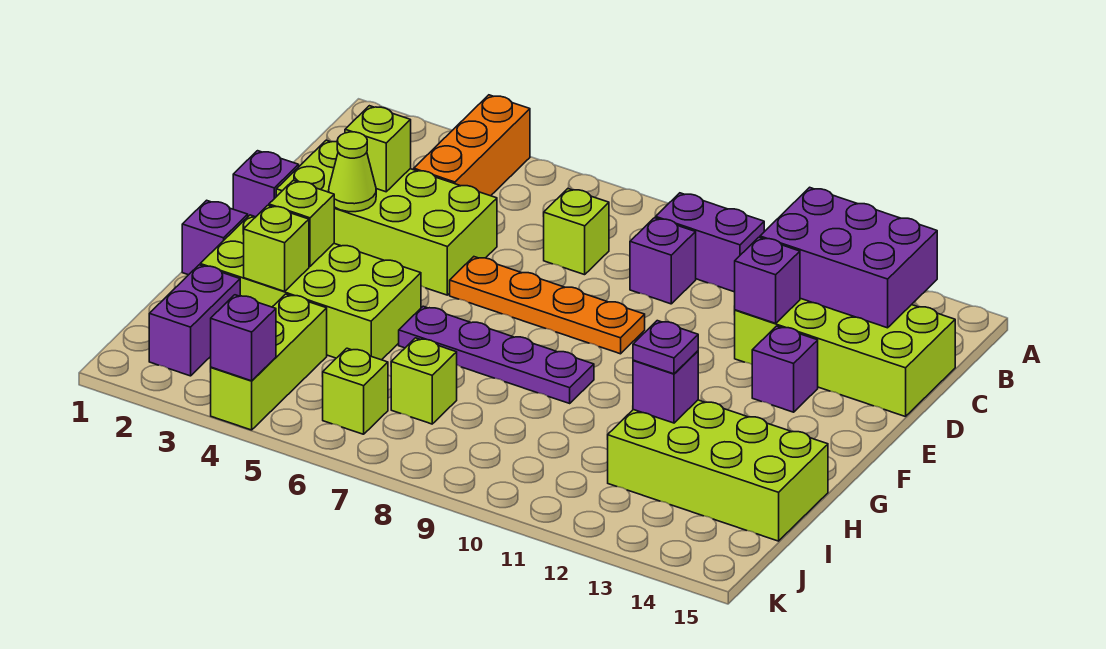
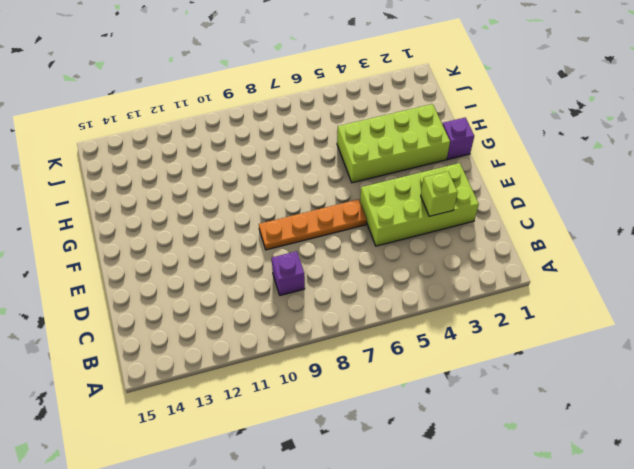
none -> orange brick A4:C4 level 1
none -> purple brick B9:B10 level 1
none -> lime brick C7 level 1

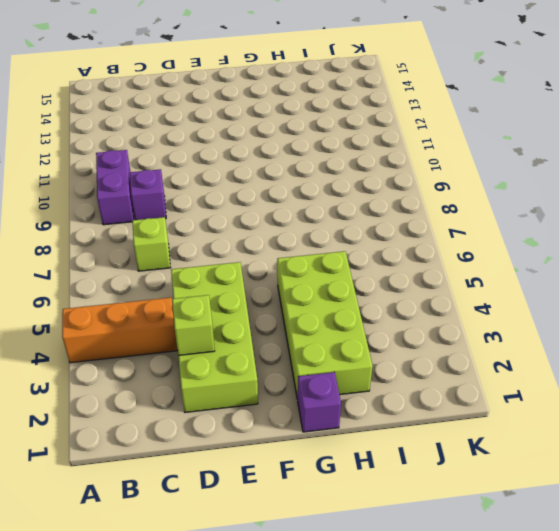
none -> lime brick C12:D15 level 1
none -> purple brick E1 level 1
none -> orange plate E6:E9 level 1

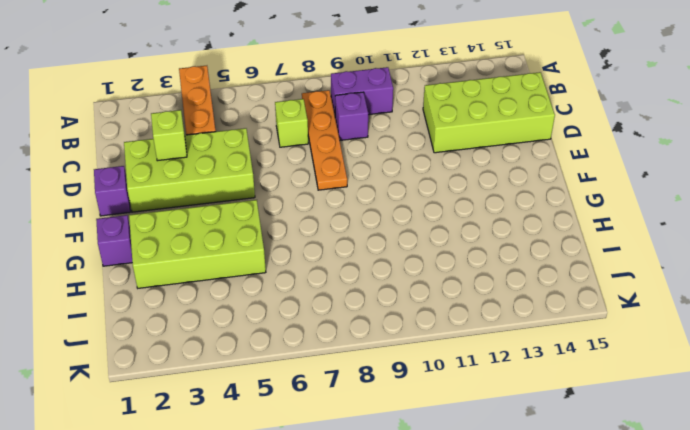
orange plate B8:E8 level 1 -> orange plate E6:E9 level 1
none -> purple brick E13 level 1
none -> purple plate G6:G9 level 1
none -> lime brick H12:I15 level 1

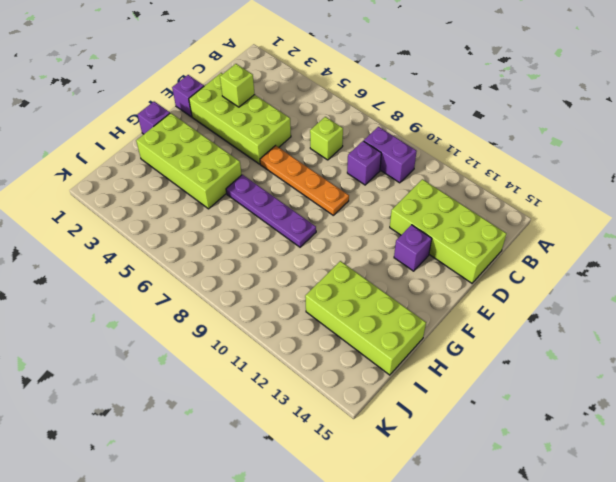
none -> orange brick A4:C4 level 1
none -> purple brick I2:J2 level 1
none -> lime brick I4:K4 level 1

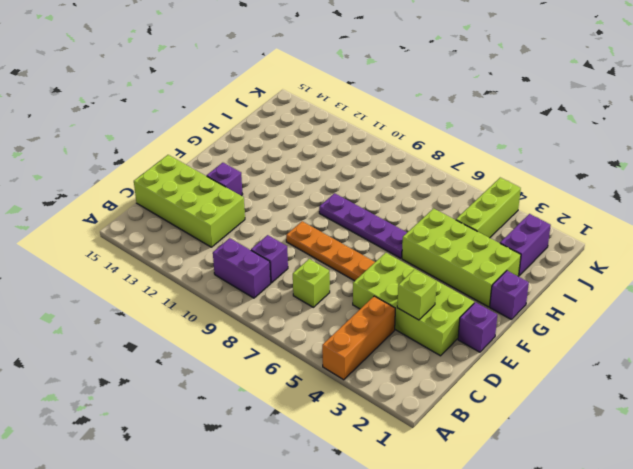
none -> lime brick H12:I15 level 1
none -> lime brick I7 level 1
none -> lime brick J6 level 1

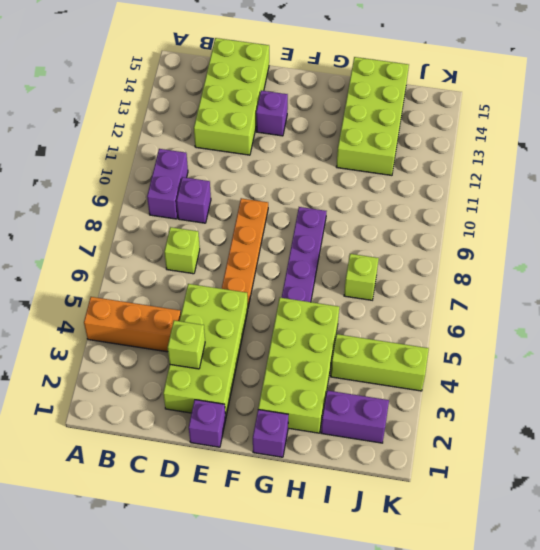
none -> lime brick J6 level 1
none -> purple brick B12:C14 level 2
none -> purple brick D12 level 2

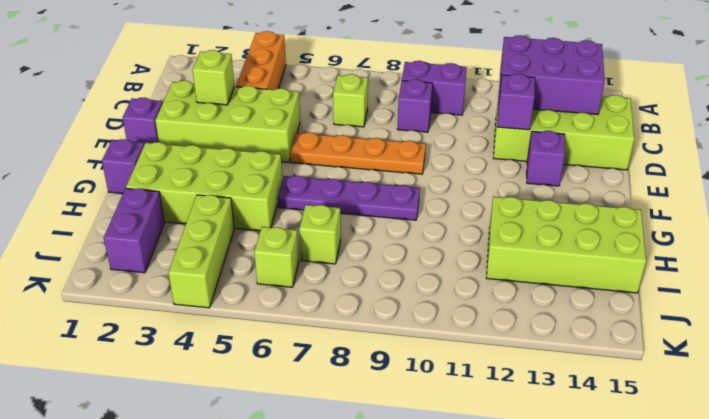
none -> lime cone E3 level 2
none -> lime brick G3 level 2
none -> lime brick H3 level 2

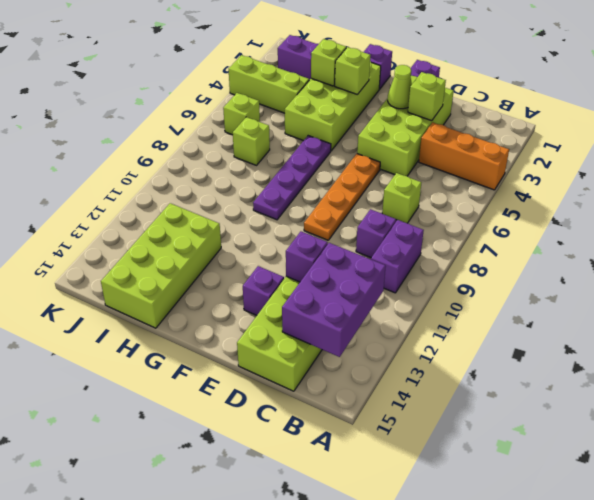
none -> purple brick H12 level 2
none -> purple brick K4 level 2
none -> purple plate H12 level 3

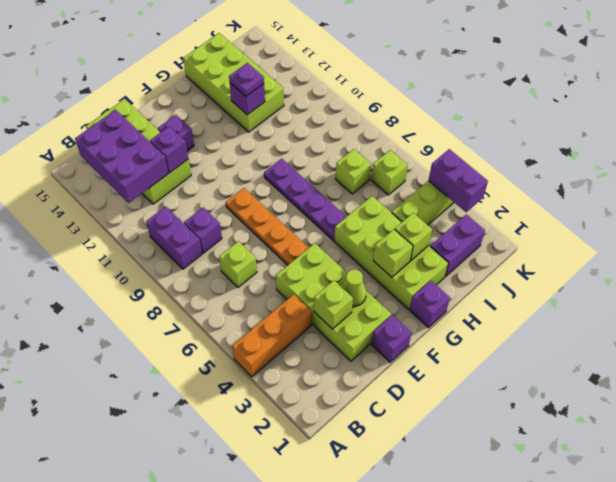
purple brick K3:K4 level 2 -> purple brick K4 level 2

